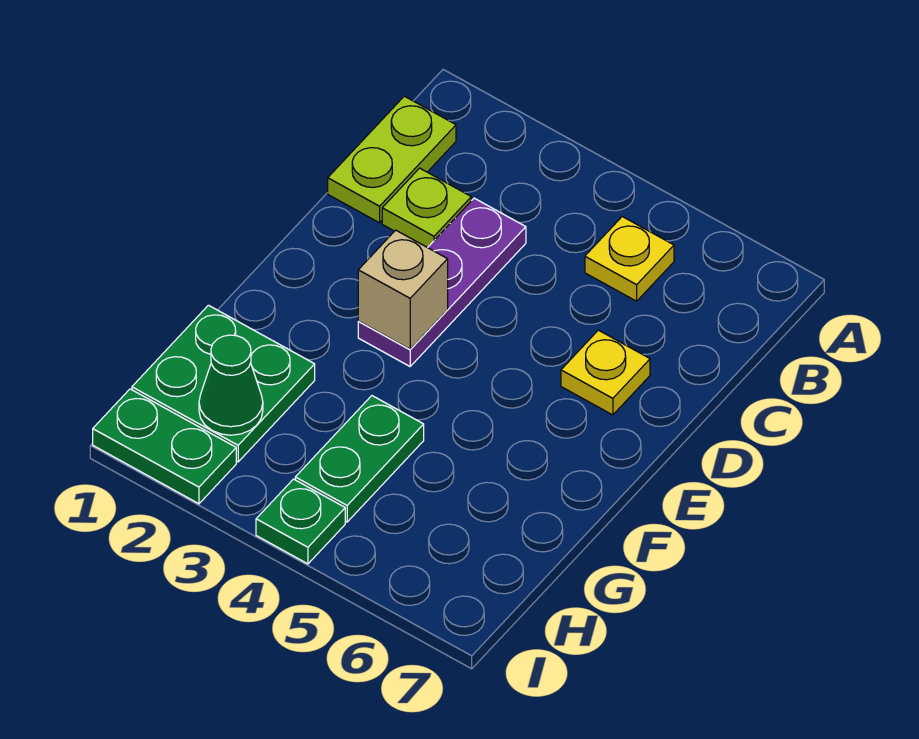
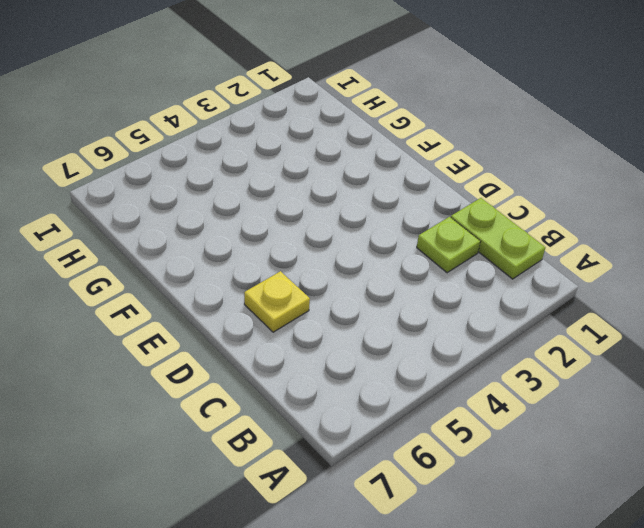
none -> yellow plate B5 level 1
none -> purple plate C3:E3 level 1

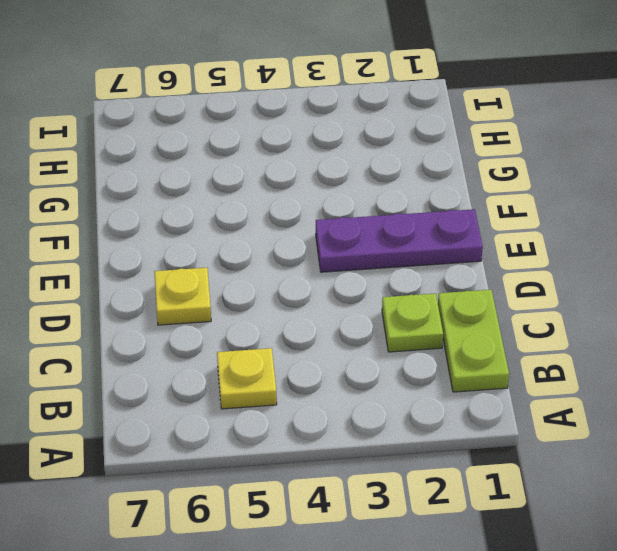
purple plate E1:E3 level 1 -> purple plate C3:E3 level 1
none -> green plate G1:H2 level 1
none -> green plate G4:H4 level 1

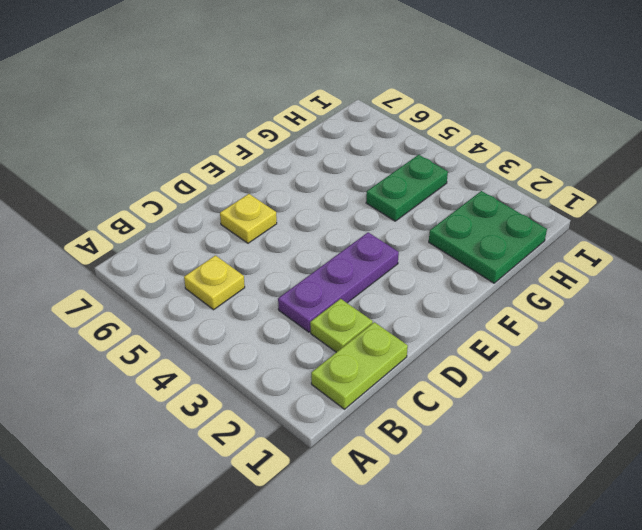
none -> green plate I1:I2 level 1
none -> green plate I4 level 1

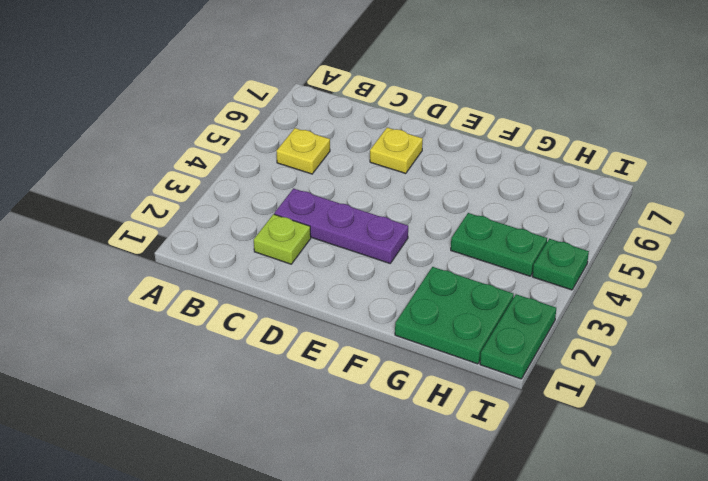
none -> lime plate B1:C1 level 1
none -> tan brick E3 level 2

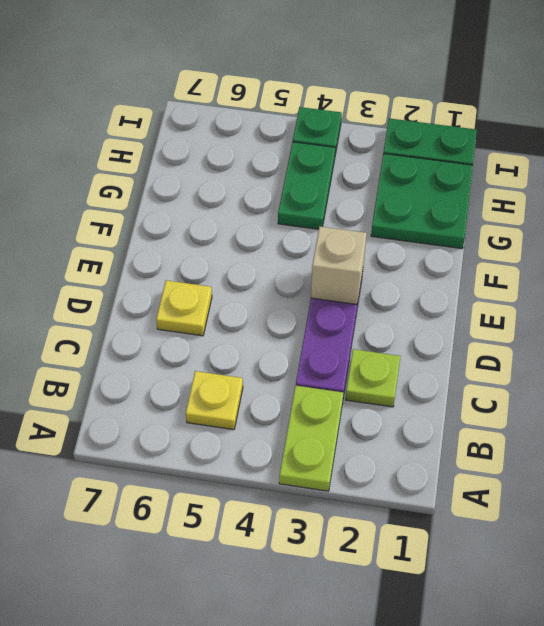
lime plate A3:B3 level 1 -> lime plate B1:C1 level 1
none -> green cone H2 level 2

